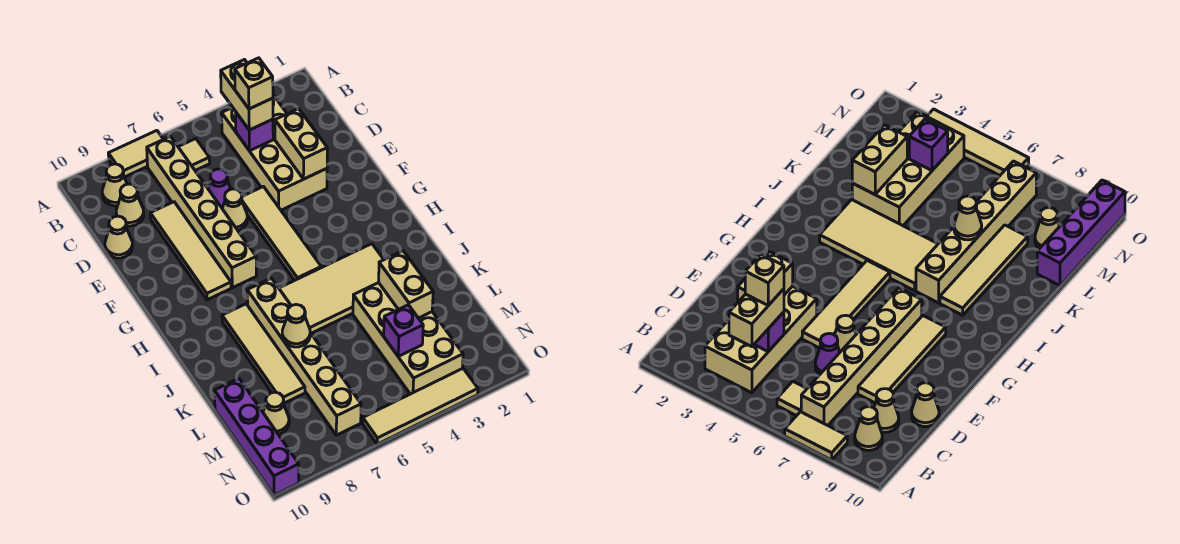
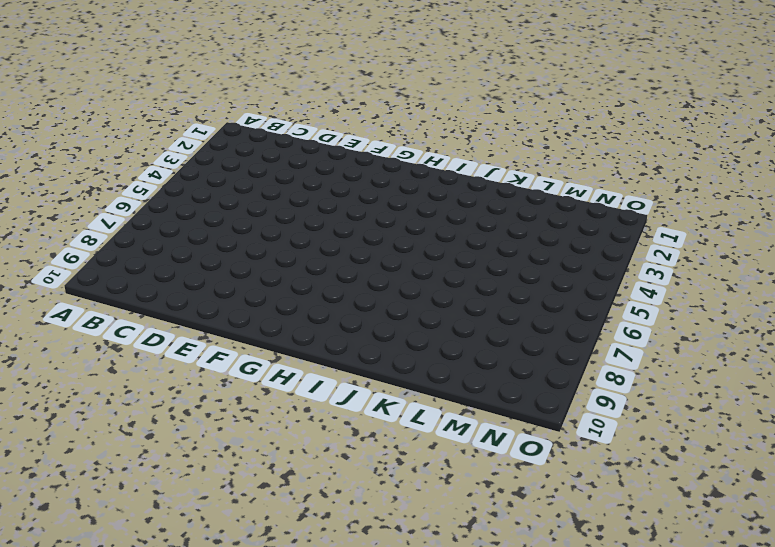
none -> tan tile A7:A8 level 1
none -> tan brick B3:E4 level 1
none -> tan tile B6 level 1

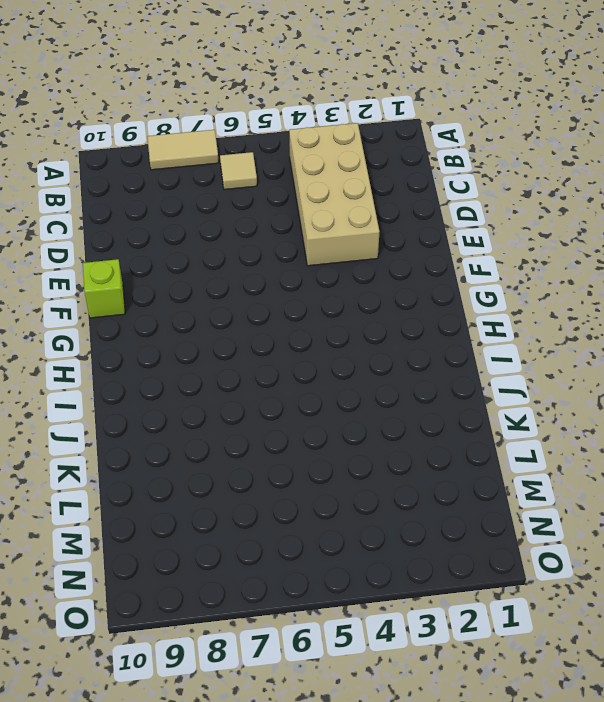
lime brick F10 level 1 -> none
none -> tan brick B7:G7 level 1
none -> tan cone B9 level 1
none -> tan cone C9 level 1

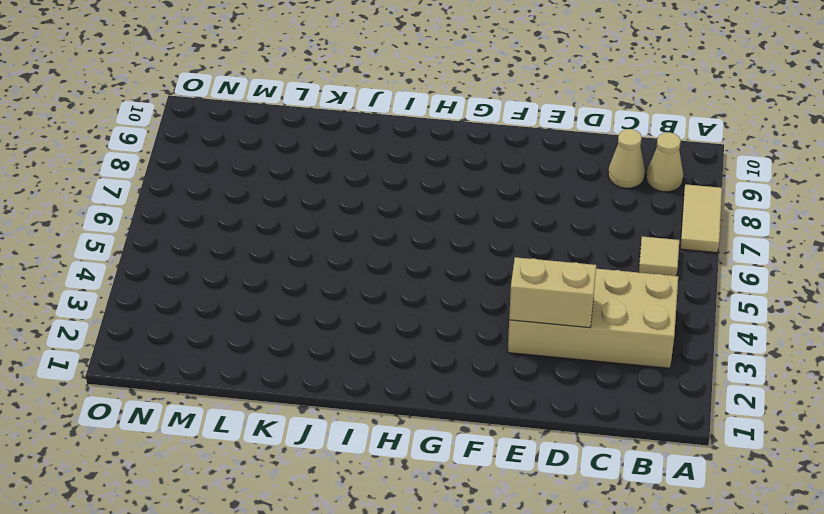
none -> tan brick B7:G7 level 1
none -> purple cone D6 level 1
none -> tan tile D8:G8 level 1

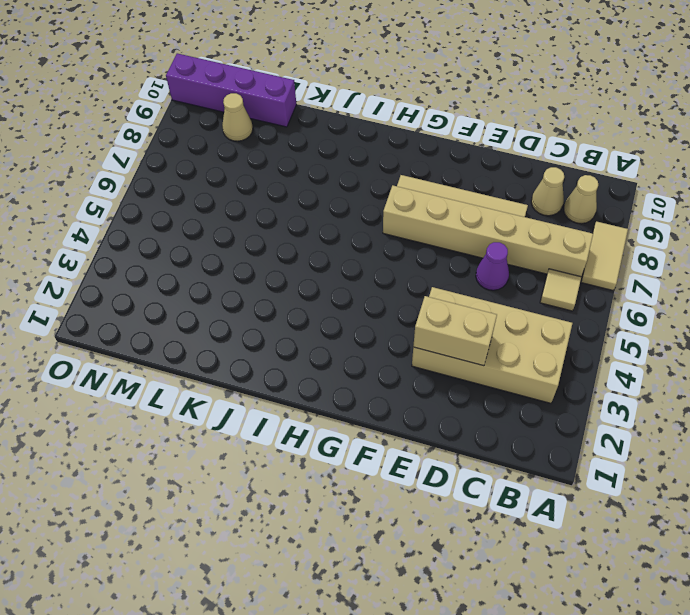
none -> tan cone D10 level 1
none -> tan tile E5:H5 level 1
none -> tan cone E6 level 1

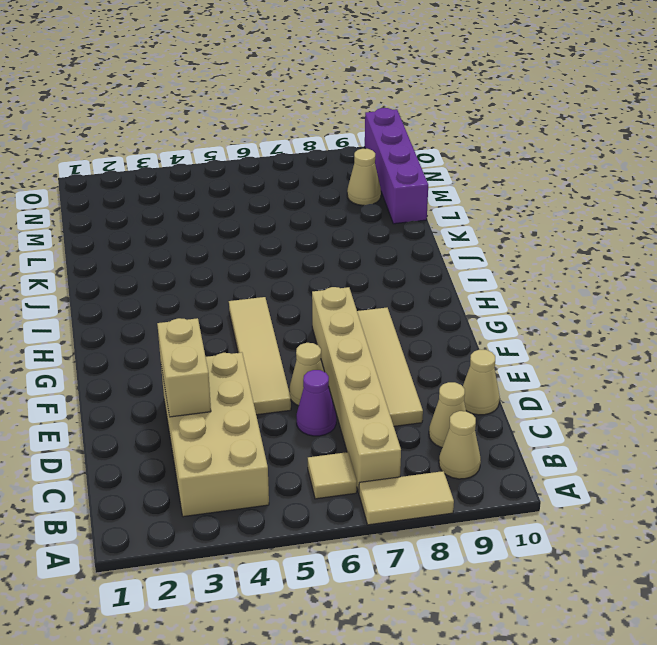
none -> tan tile I3:J6 level 1
none -> tan brick I7:N7 level 1
none -> tan tile I8:L8 level 1

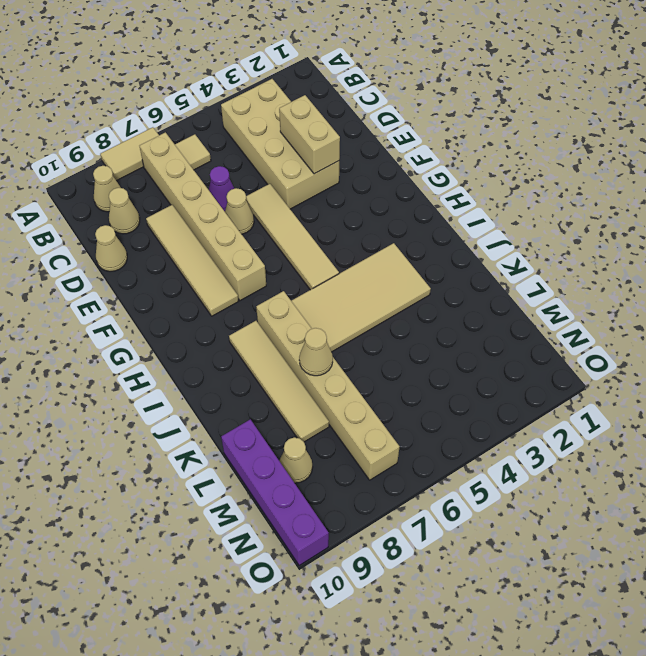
none -> tan brick K3:N4 level 1
none -> tan tile O3:O6 level 1
none -> purple brick C4 level 2

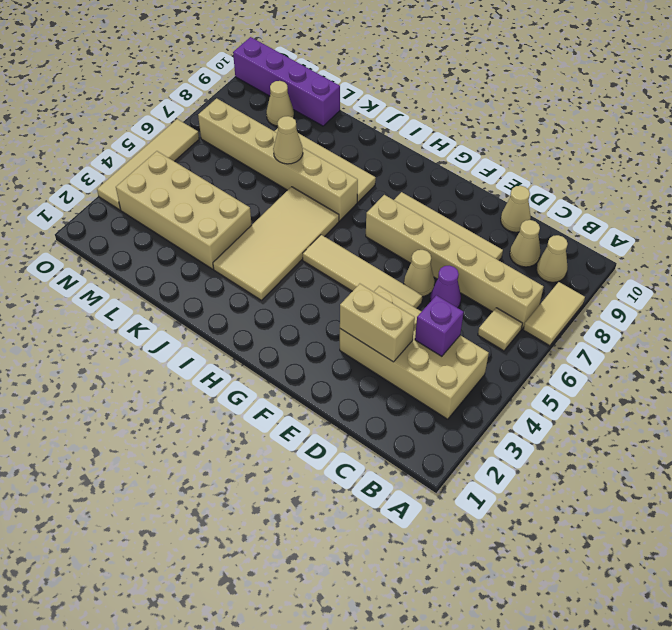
none -> tan brick K3:L3 level 2
none -> purple brick M4 level 2
none -> tan brick B4:C4 level 3

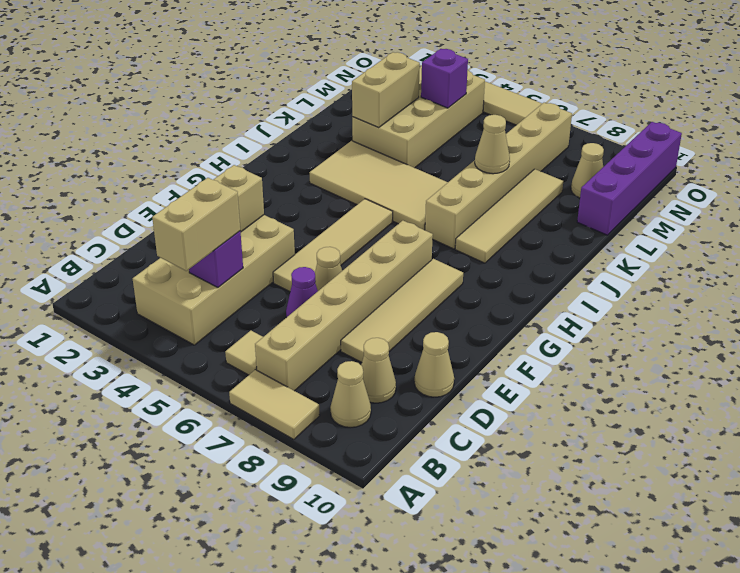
none -> tan brick C4 level 4

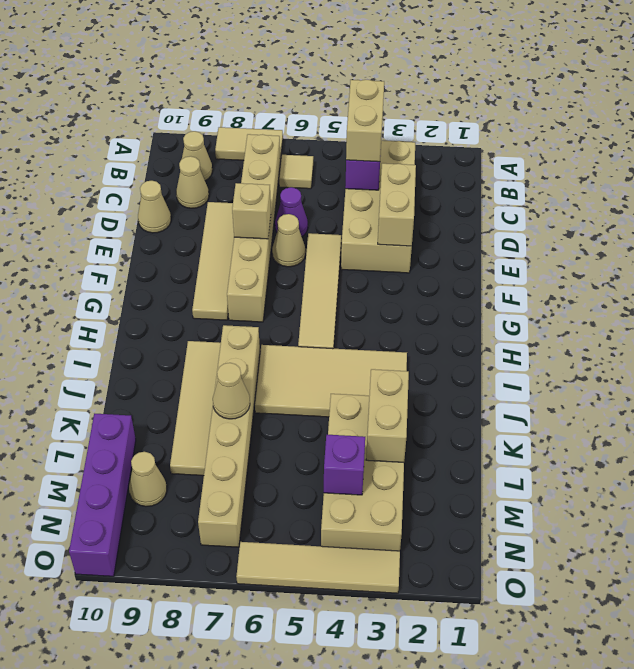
tan brick E7 level 2 -> tan brick C4 level 4

